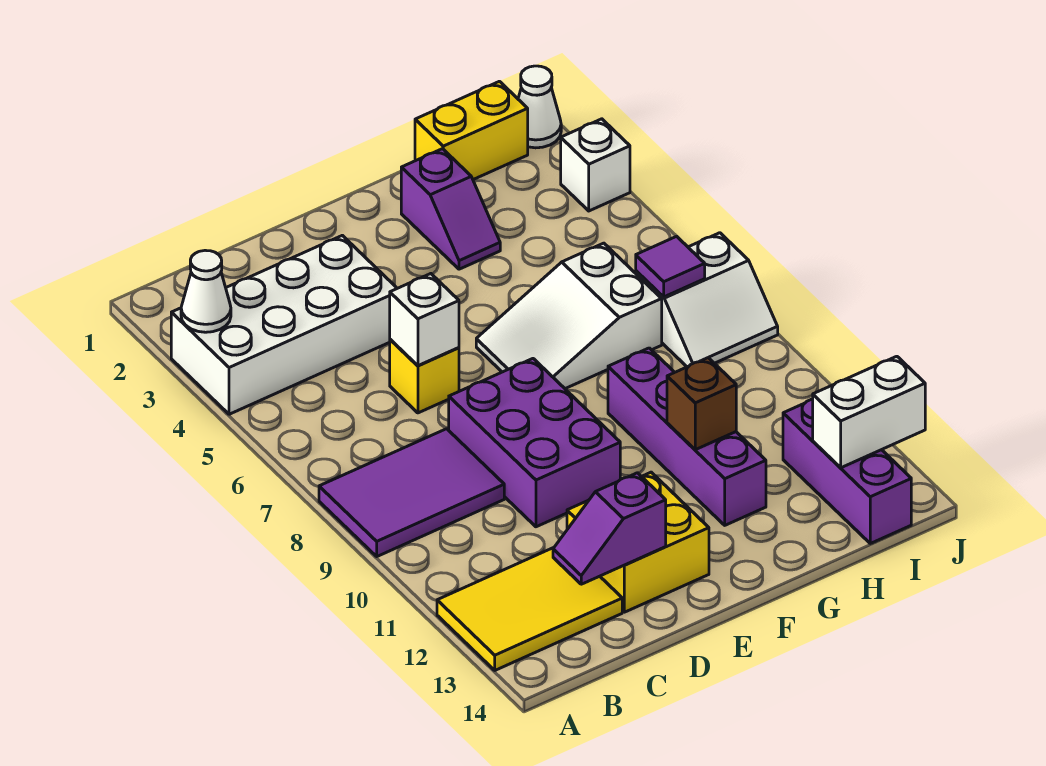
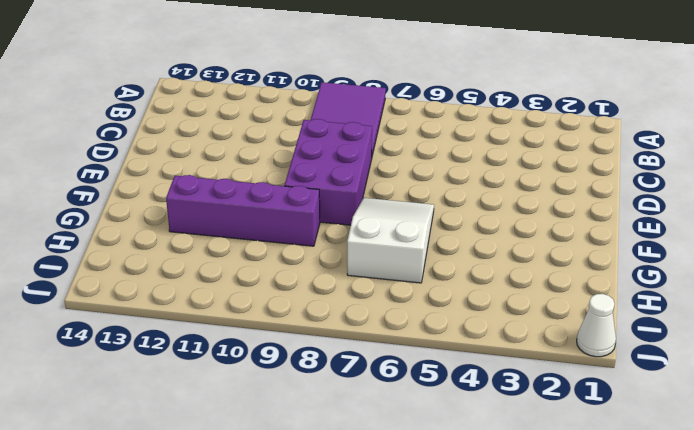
purple brick D8:F9 level 1 -> purple brick D8:E10 level 1
none -> white brick A3:D4 level 1
none -> yellow tile A12:C13 level 1
none -> yellow brick D6 level 1

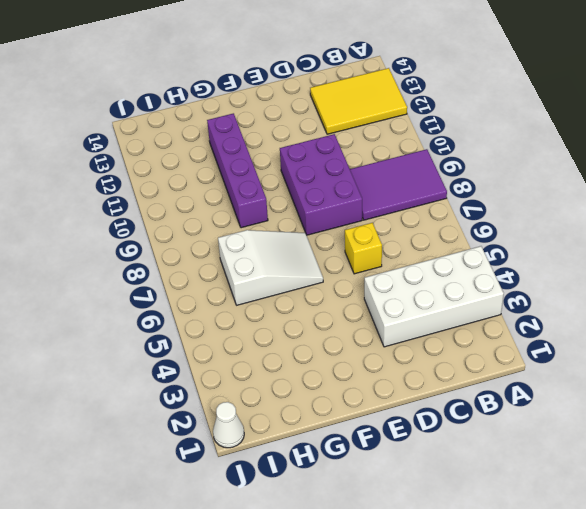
none -> yellow brick D12:E13 level 1
none -> purple slope G2:G3 level 1 top 2
none -> yellow brick H1:I1 level 1

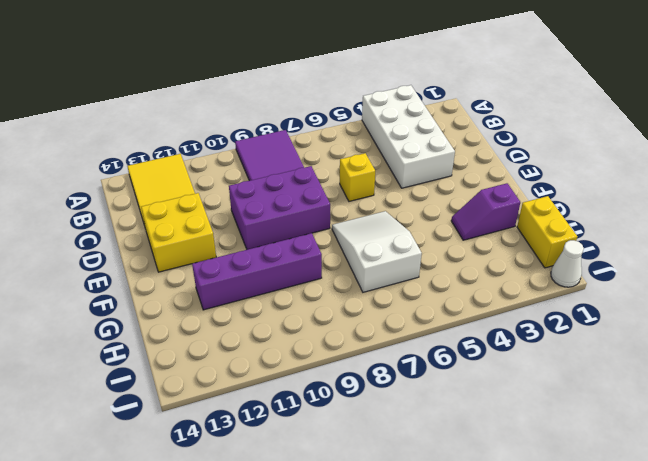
none -> white slope I7:J8 level 1 top 7
none -> purple brick I12:I14 level 1
none -> white brick J3 level 1

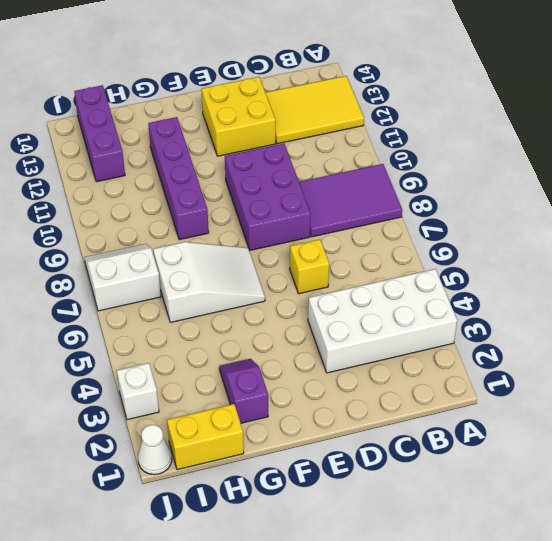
none -> white cone A3 level 2
none -> purple slope C13:D13 level 2 top D
none -> white brick D6 level 2

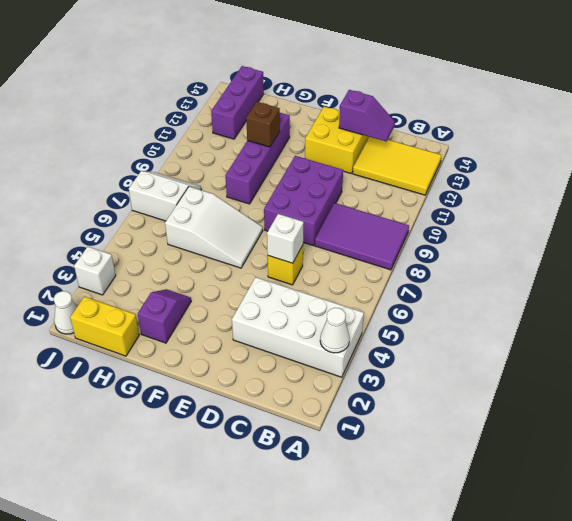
none -> purple tile I7 level 2
none -> white brick I13:J13 level 2

